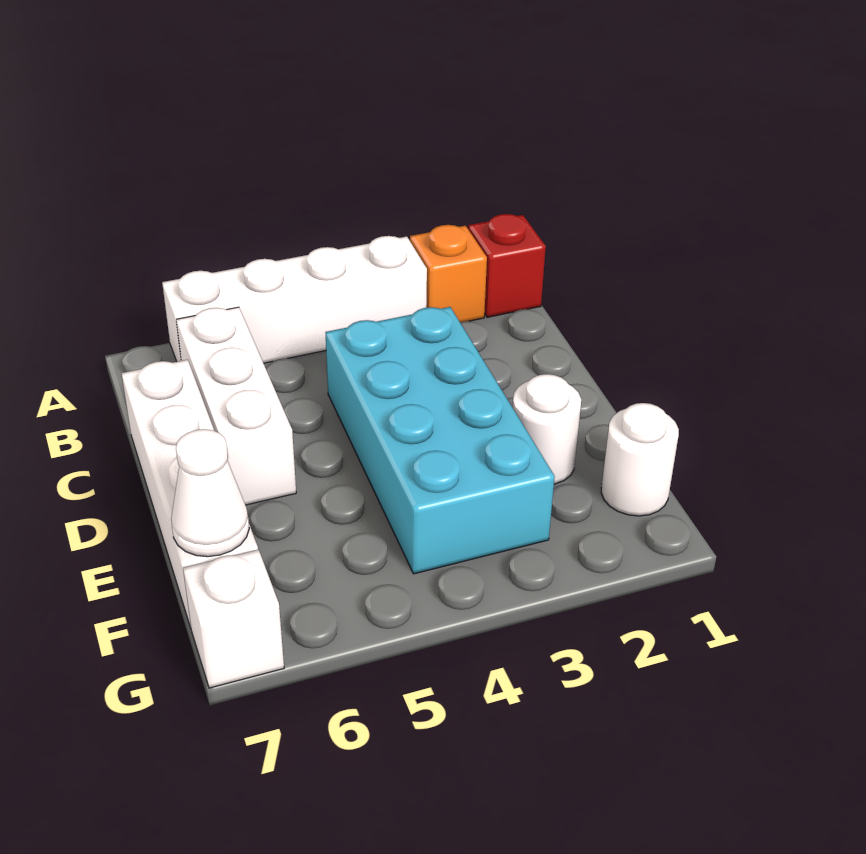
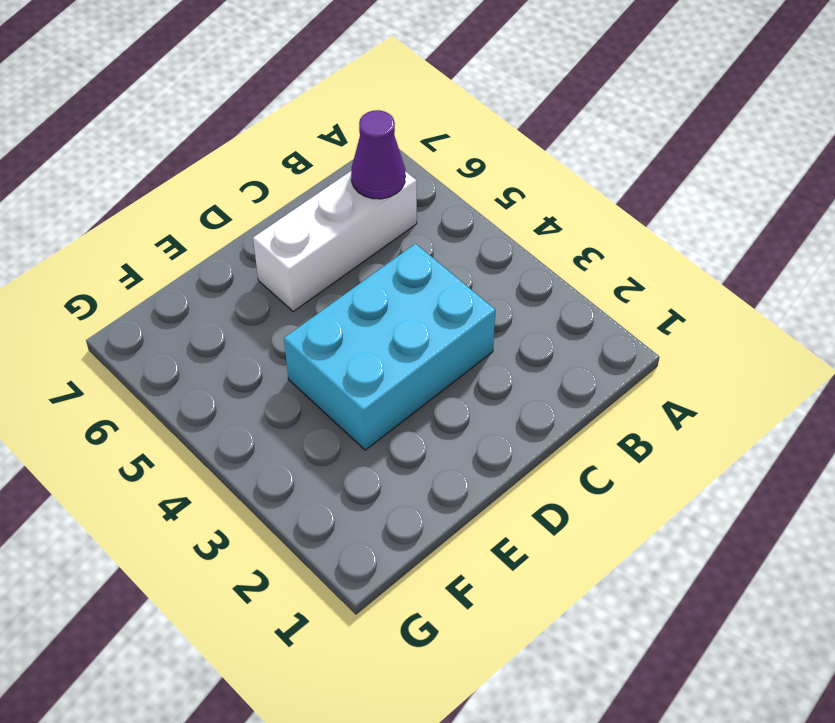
purple cone B6 level 2 -> none
cyan brick C3:E4 level 1 -> cyan brick C3:F4 level 1
none -> red brick A1 level 1
none -> orange brick A2 level 1

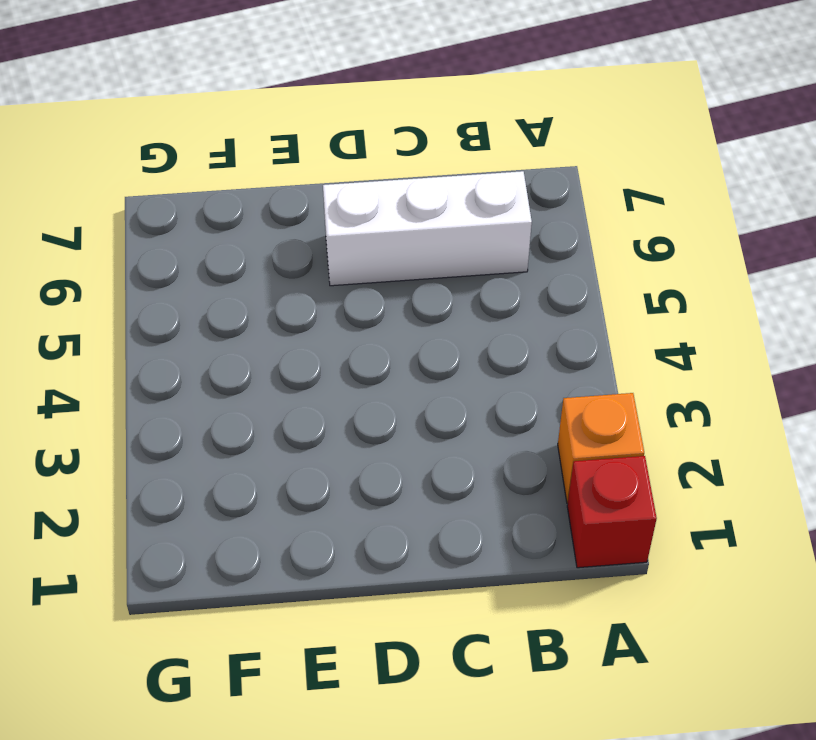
none -> white brick A3:A6 level 1
none -> cyan brick C3:F4 level 1

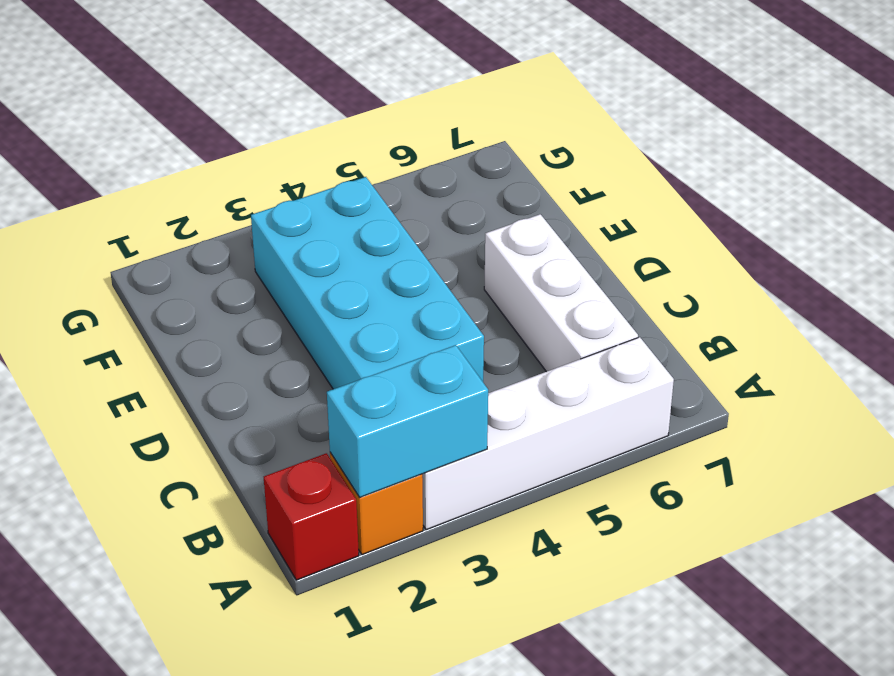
cyan brick A2:A3 level 2 -> none
none -> white brick C7:F7 level 1
none -> white round brick E2 level 1

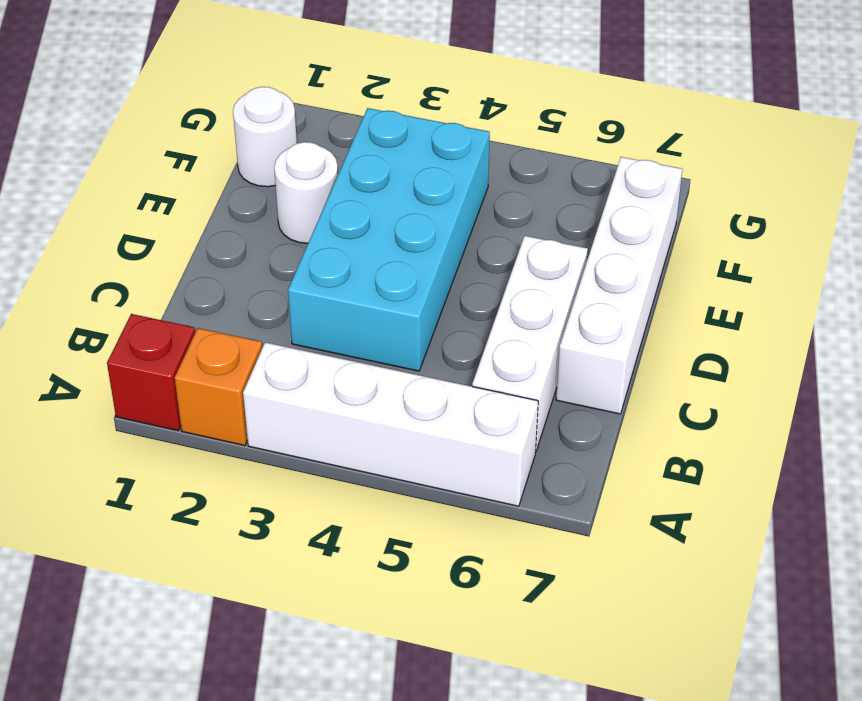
none -> white brick G7 level 1
none -> white cone F7 level 2

